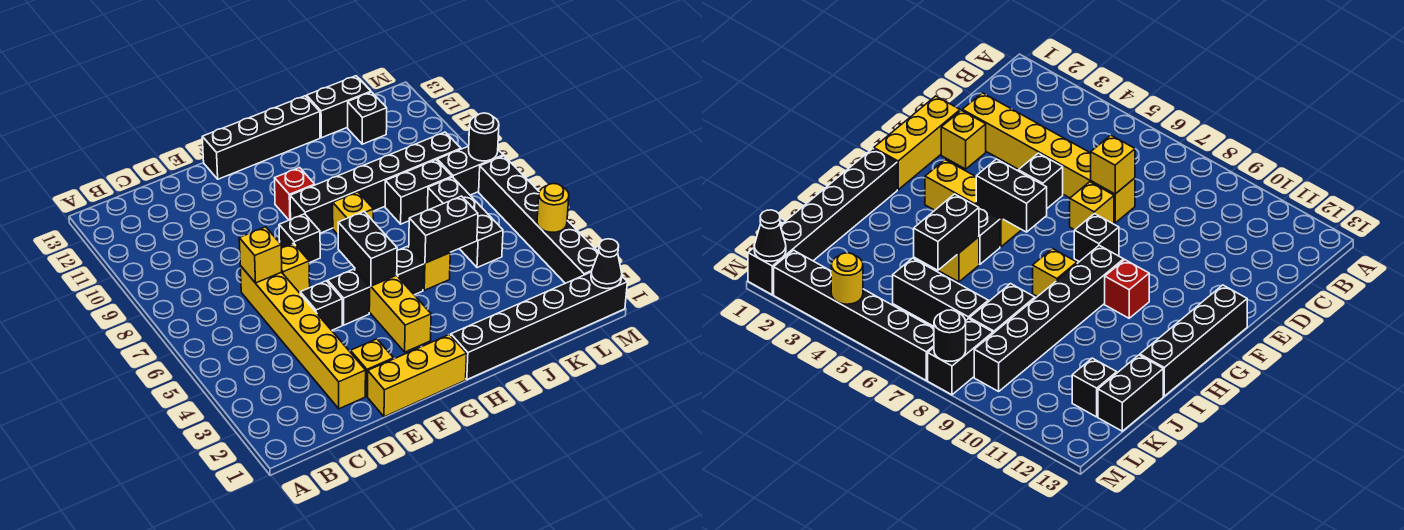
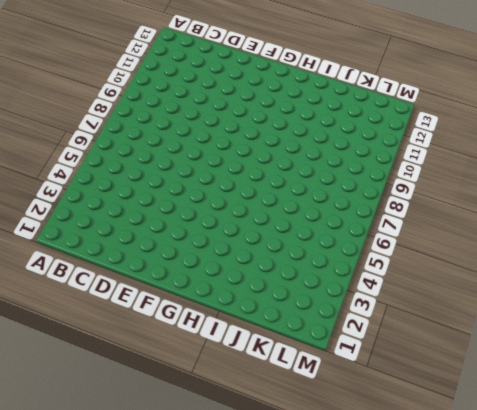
none -> yellow brick D2:D7 level 1
none -> yellow brick E1:G1 level 1
none -> yellow brick E2 level 1

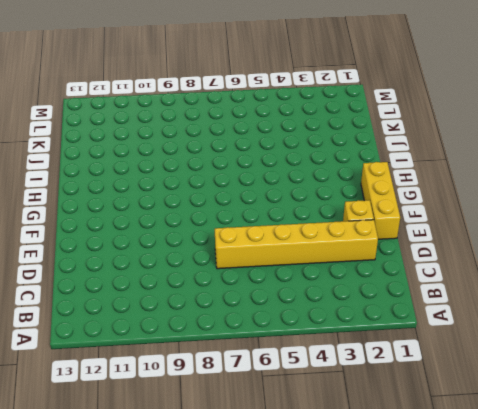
none -> black brick E5 level 1
none -> yellow brick E7 level 1
none -> black brick F5 level 1

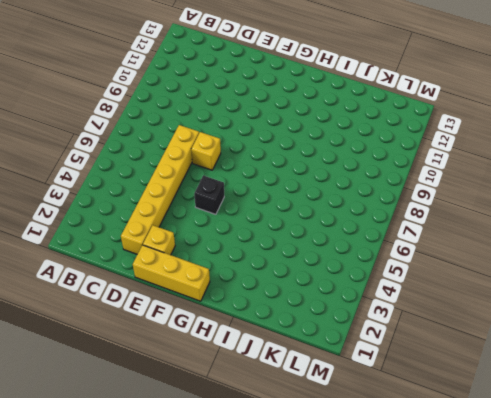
none -> black brick E5 level 1
none -> black brick F8 level 1
none -> black brick F13:I13 level 1

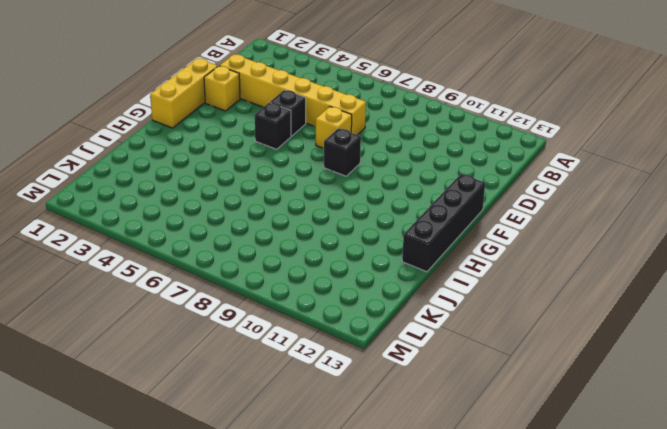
none -> yellow brick G3:G5 level 1
none -> black brick G9:L9 level 1
none -> red brick G10 level 1

